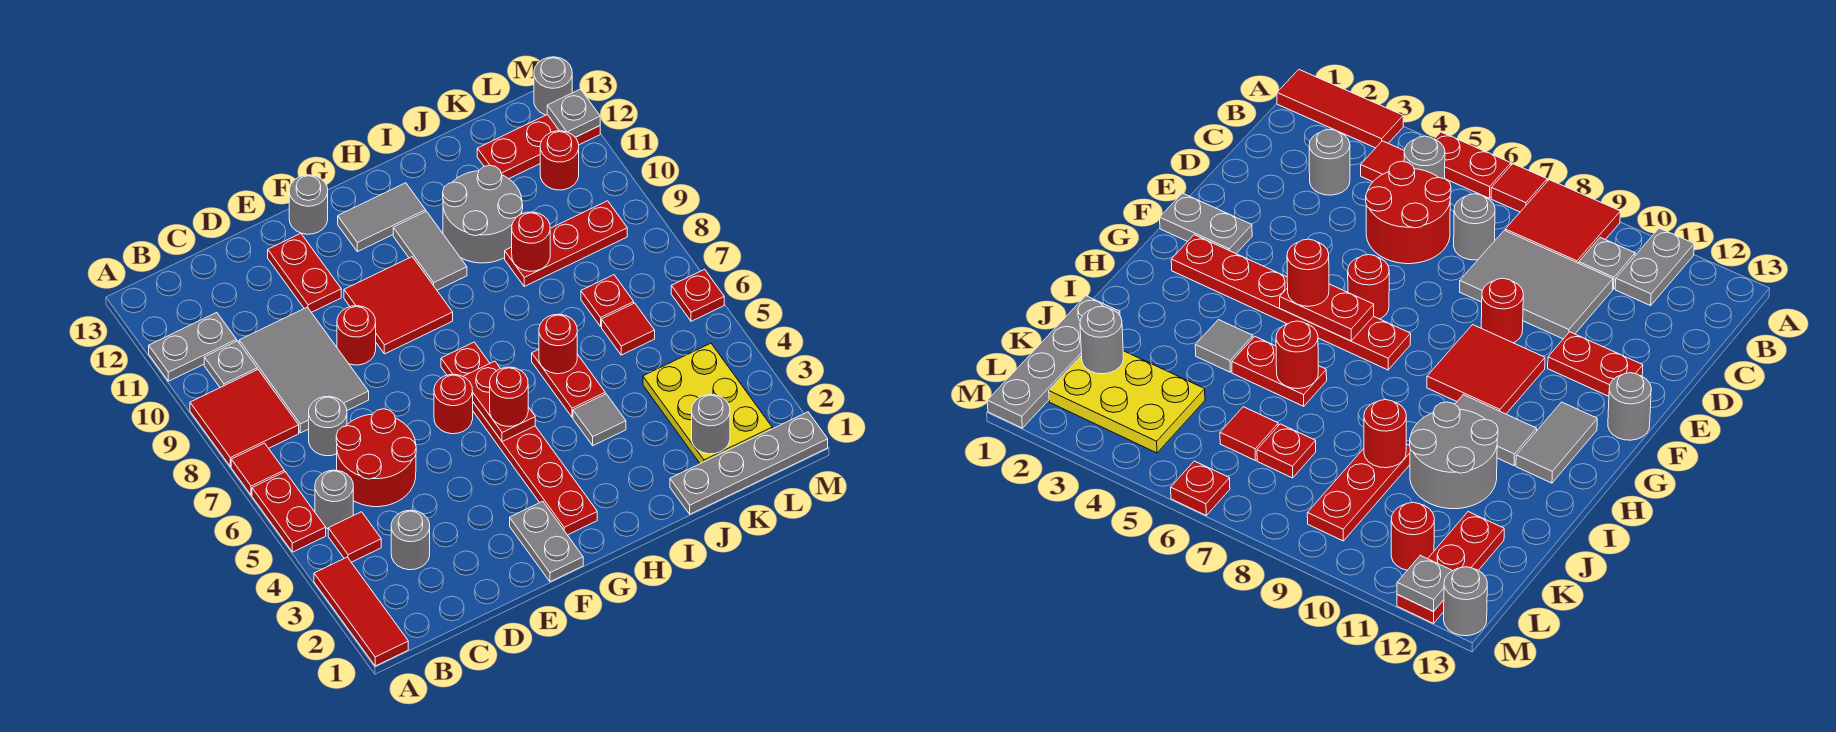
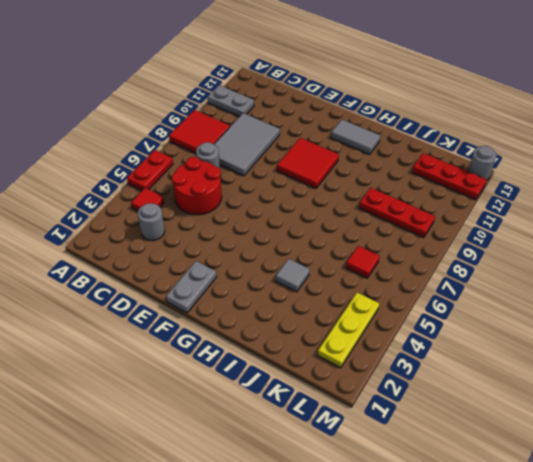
yellow plate L2:L4 level 1 -> yellow plate K2:L4 level 1
none -> red tile A1:A3 level 1
none -> red tile A7 level 1
none -> grey round brick B5 level 1
none -> grey plate B10 level 1

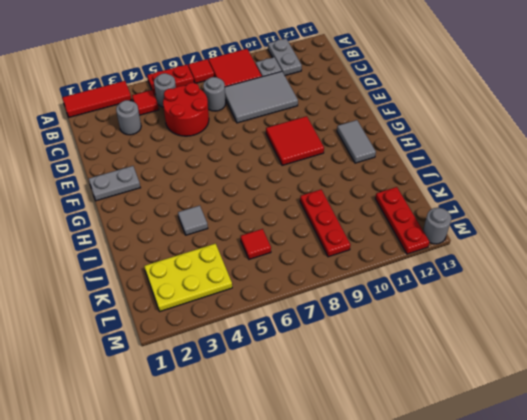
none -> red round brick E9 level 1
none -> red plate E11:E12 level 1
none -> red round brick F6 level 1
none -> grey round brick F13 level 1

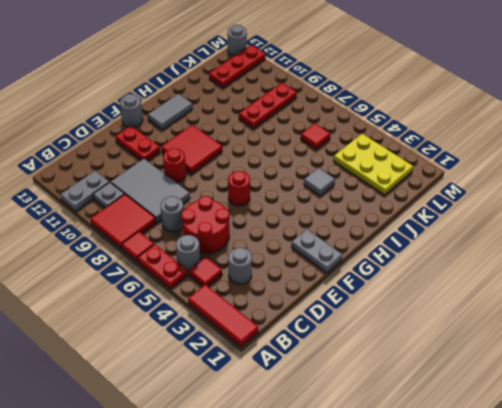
none -> red plate G2:G7 level 1
none -> grey tile H10:H11 level 1
none -> red plate I5:I6 level 1
none -> grey round brick I10:J11 level 1

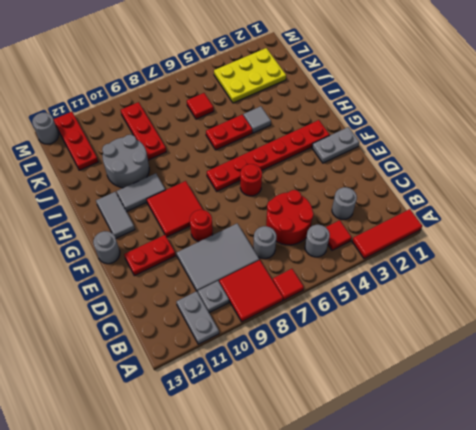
none -> red plate A5:A6 level 1
none -> grey plate J1:M1 level 1
none -> red plate K7 level 1
none -> red round brick L11 level 1

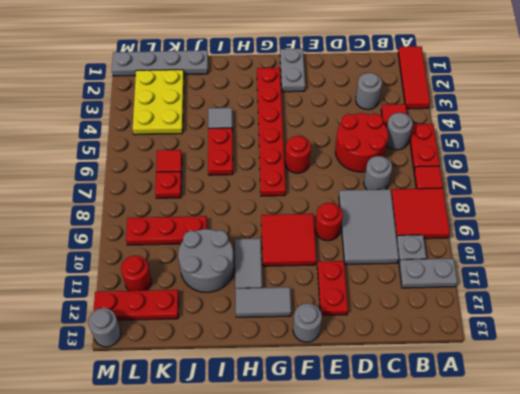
none -> red plate M6 level 1
none -> red plate G5:G6 level 2
none -> red round brick I6 level 2
none -> red round brick J9 level 2

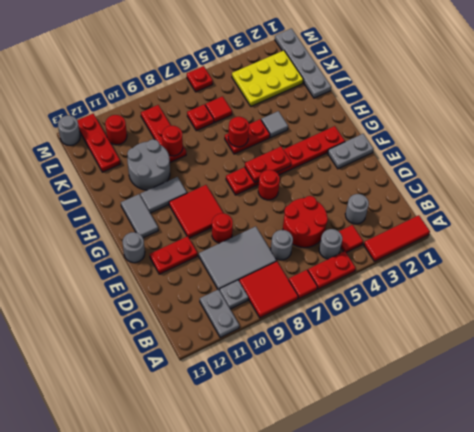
none -> grey round brick K2 level 2
none -> grey plate M12 level 2
none -> red round brick G5 level 3

